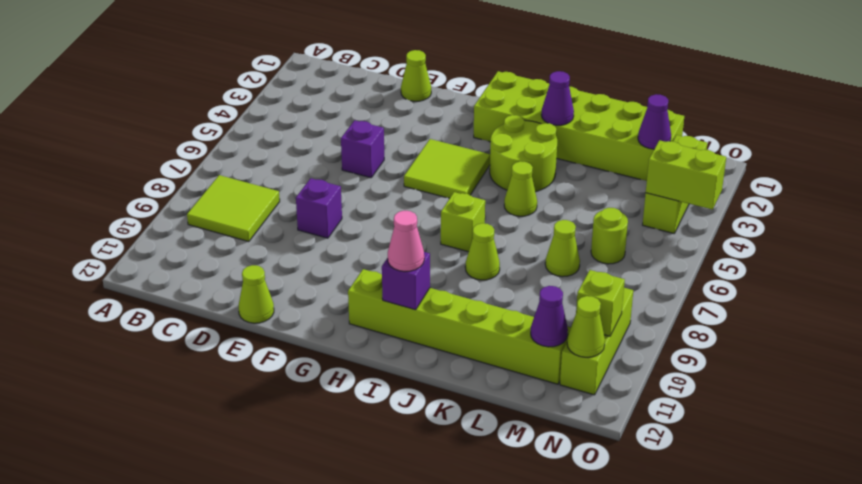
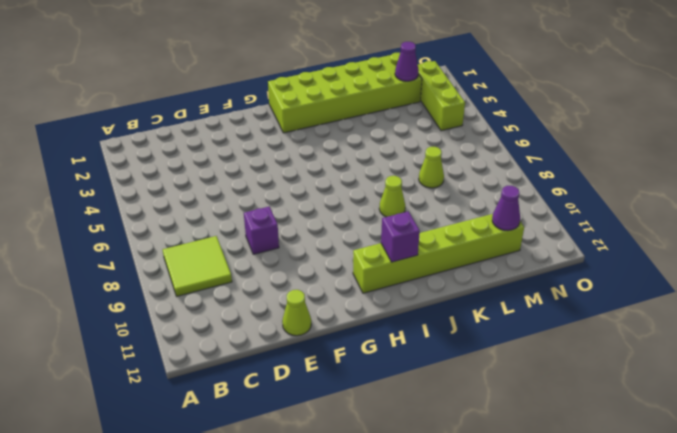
none -> lime cone E1 level 1
none -> purple brick E5 level 1
none -> lime tile G4:H5 level 1

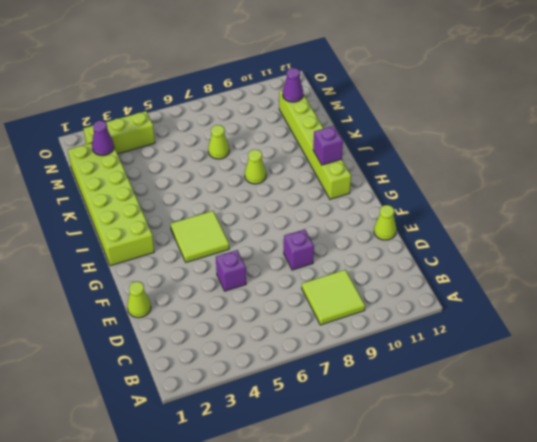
none -> lime round brick I3:J4 level 1
none -> lime brick I7 level 1
none -> lime cone J5 level 1

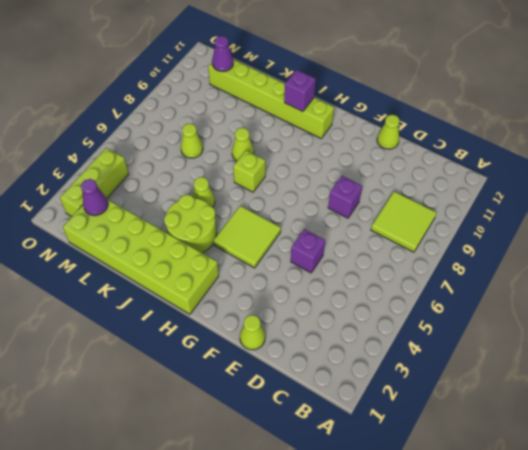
none -> lime round brick M6 level 1
none -> lime brick N9:N11 level 1
none -> purple cone J2 level 2

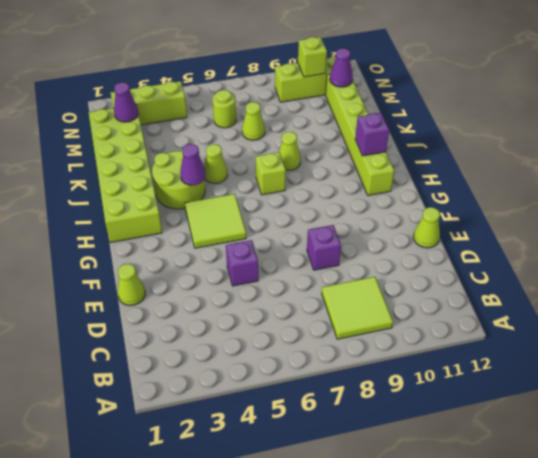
purple cone I4 level 2 -> purple cone J2 level 2
none -> lime brick N4:O4 level 2
none -> lime cone N11 level 2
none -> pink cone I11 level 3

